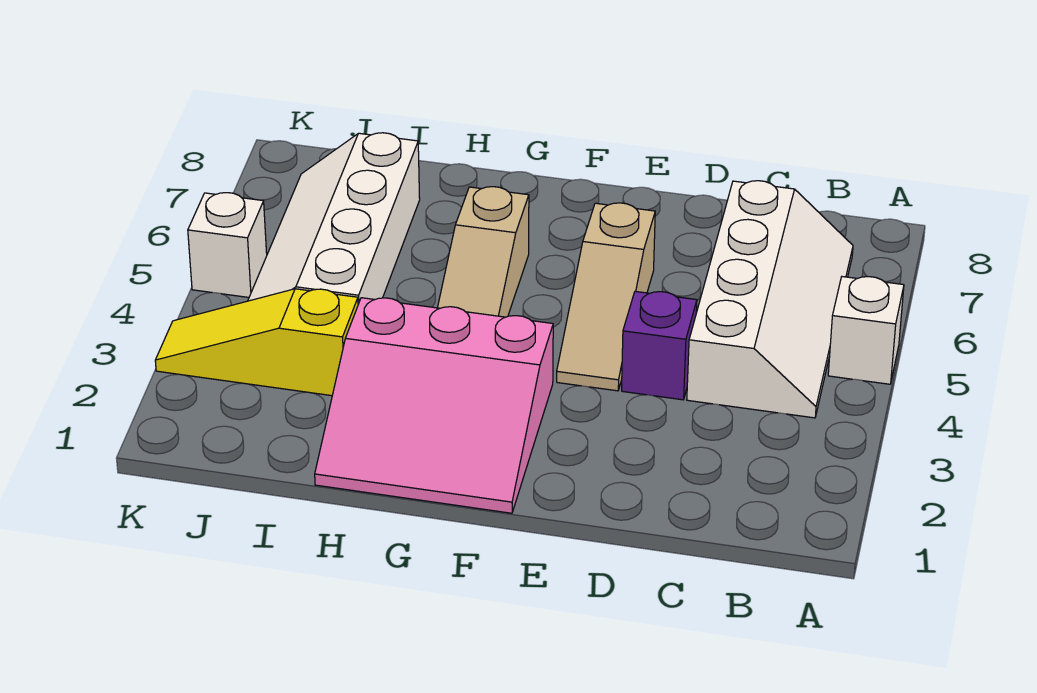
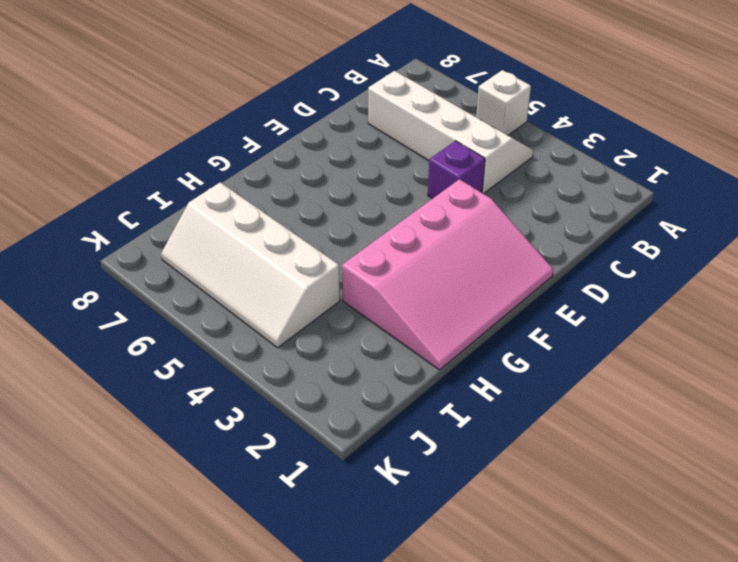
pink slope E1:H3 level 1 top 3 -> pink slope F1:H3 level 1 top 3
none -> tan slope E4:E6 level 1 top 6
none -> tan slope G4:G6 level 1 top 6

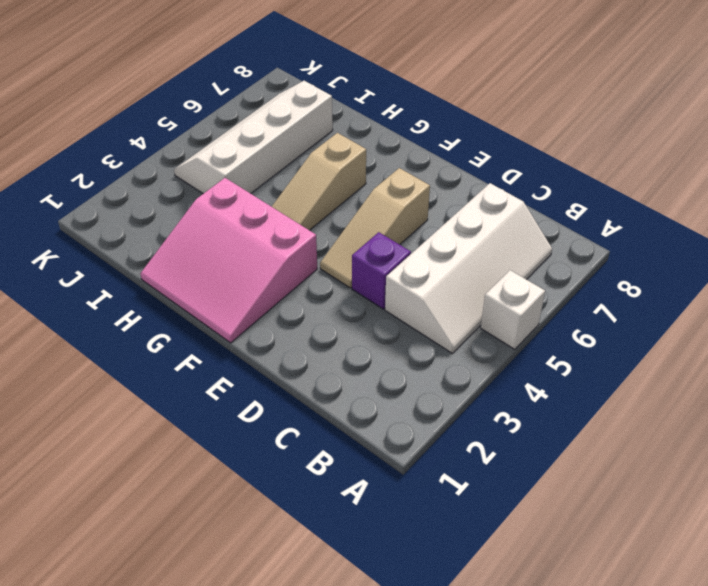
none -> yellow slope I3:K3 level 1 top I
none -> white brick K5 level 1

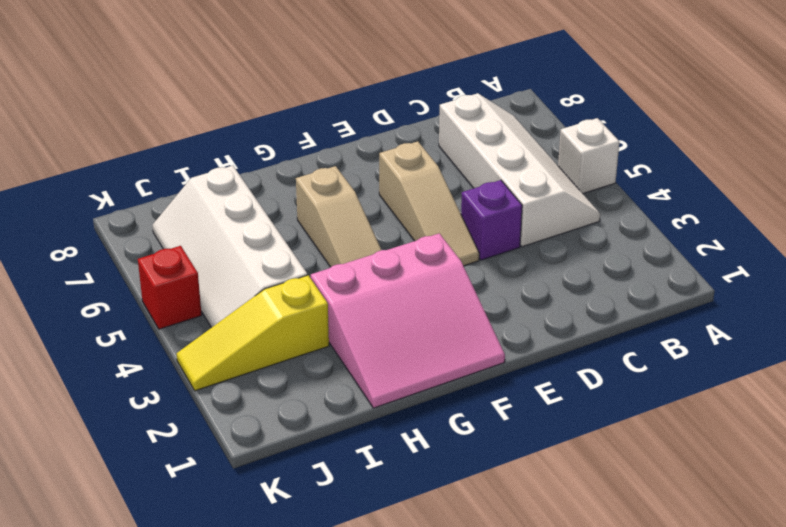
red brick K5 level 1 -> white brick K5 level 1

